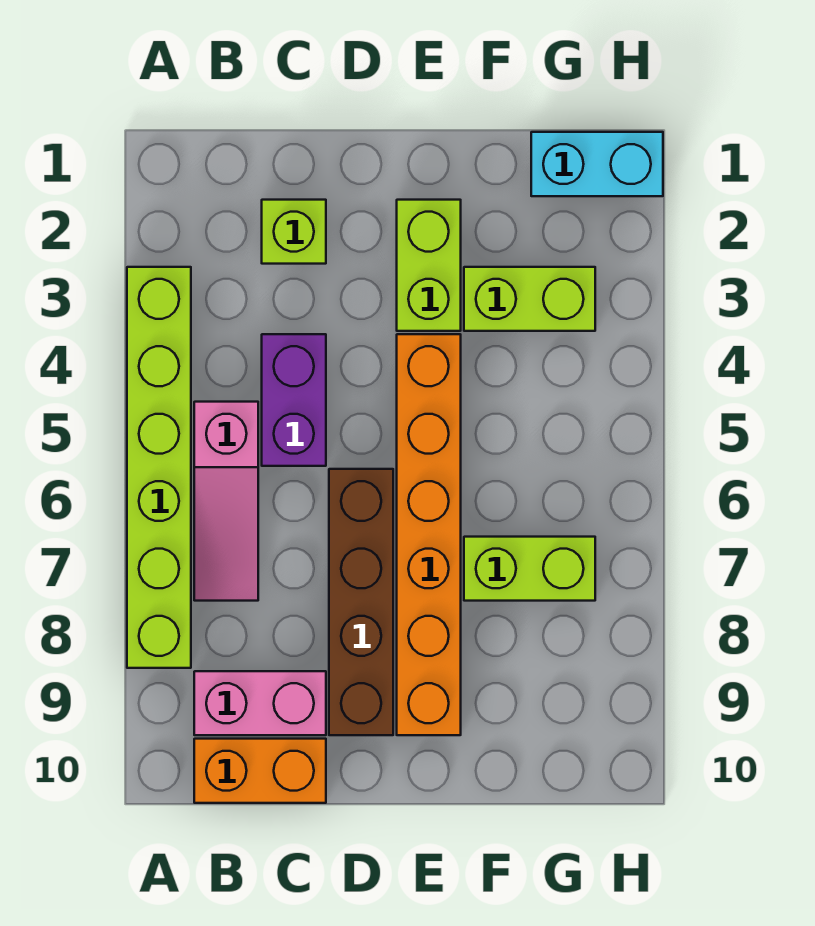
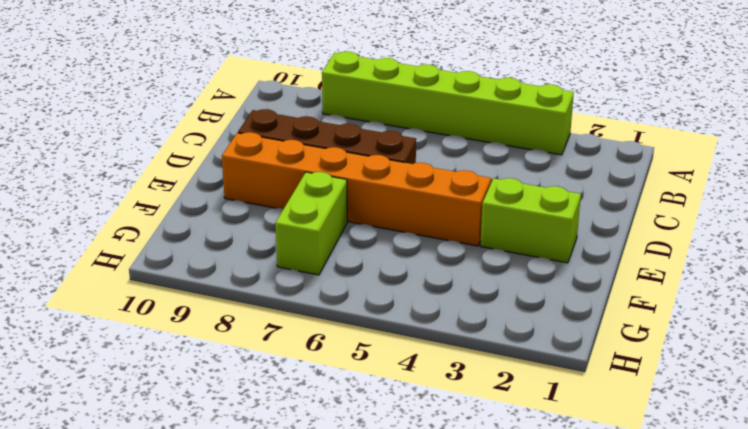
none -> pink slope B5:B7 level 1 top 5
none -> pink brick B9:C9 level 1
none -> orange brick B10:C10 level 1

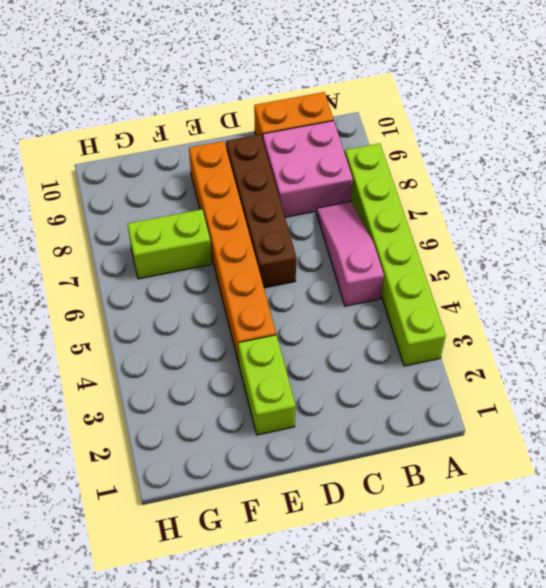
pink brick B8:C9 level 1 -> pink brick B9:C9 level 1
none -> lime brick C2 level 1
none -> purple brick C4:C5 level 1
none -> lime brick F3:G3 level 1

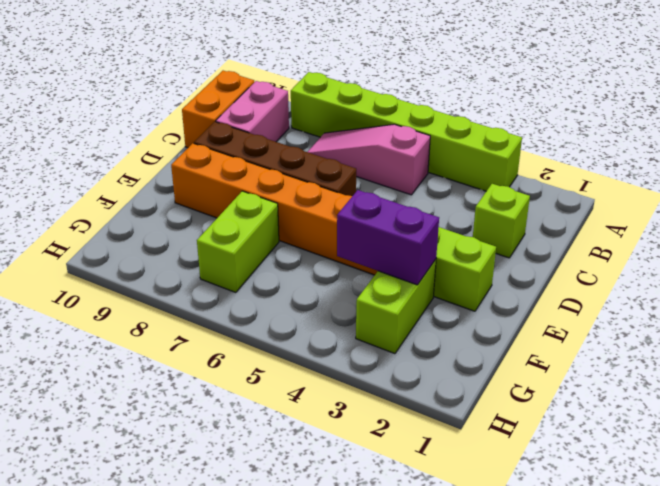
purple brick F3:F4 level 2 -> purple brick C4:C5 level 1
none -> cyan brick G1:H1 level 1

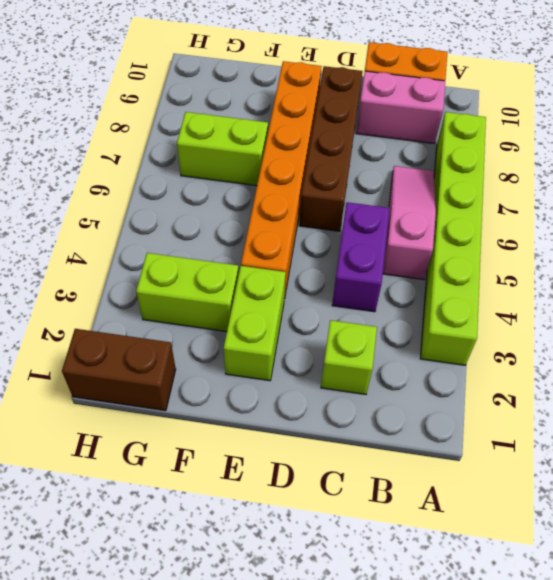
brown brick G1:H1 level 1 -> cyan brick G1:H1 level 1

